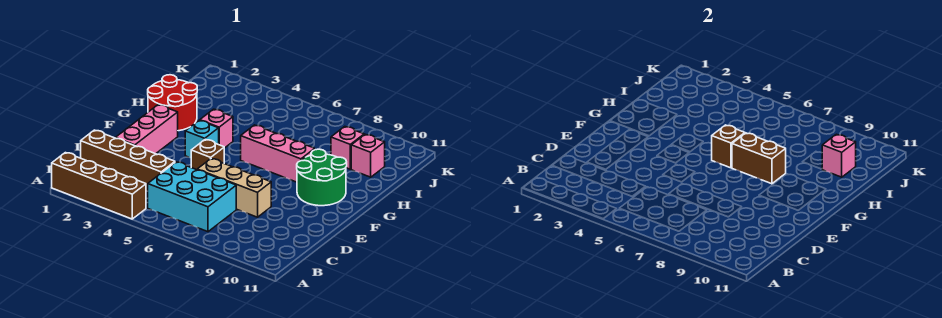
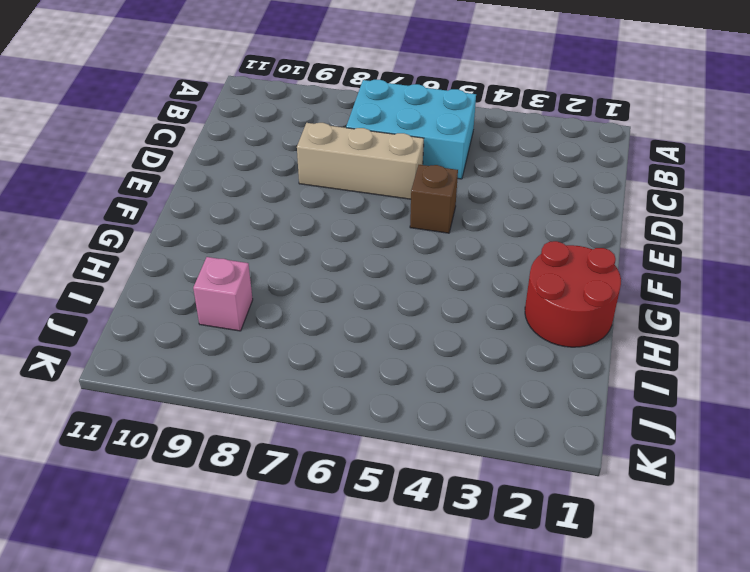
none -> brown brick A1:A4 level 1
none -> brown brick C1:C4 level 1
none -> pink brick D2:F2 level 1

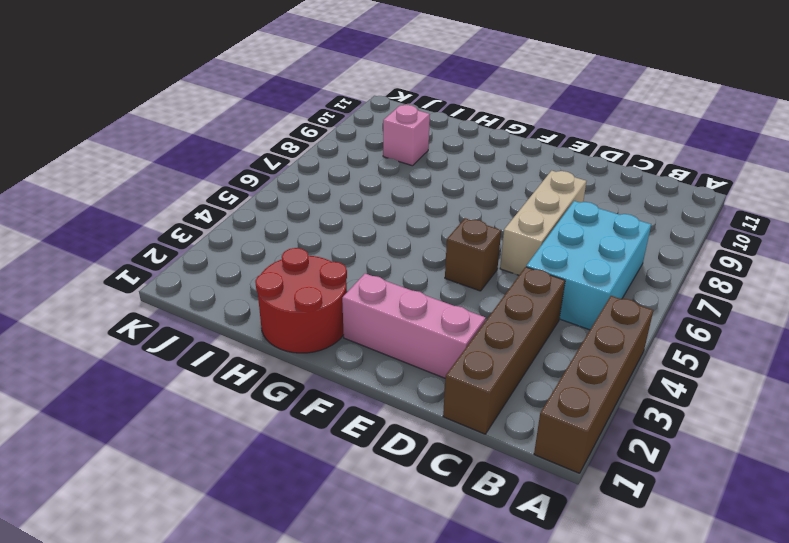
none -> cyan brick F4 level 1
none -> green round brick F9:G10 level 1
none -> pink brick G4 level 1

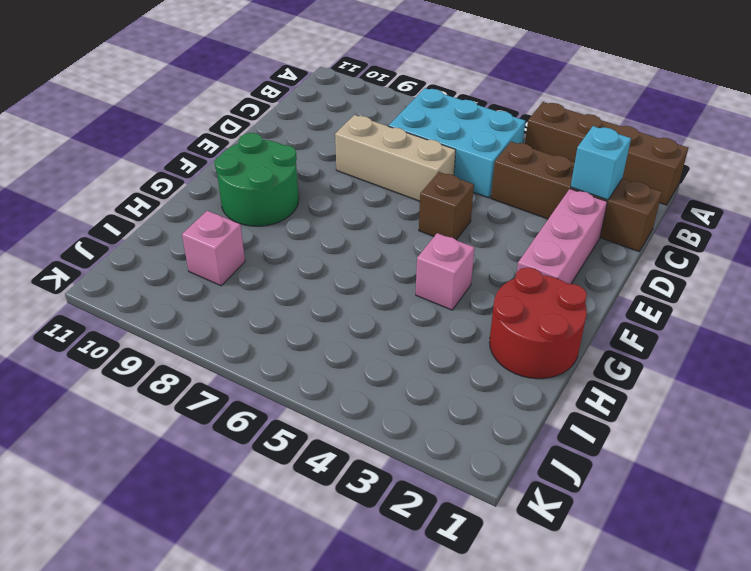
cyan brick C2 level 2 -> cyan brick F4 level 1
none -> pink brick G6:G8 level 1
none -> pink brick I10 level 1
none -> brown brick G6 level 2

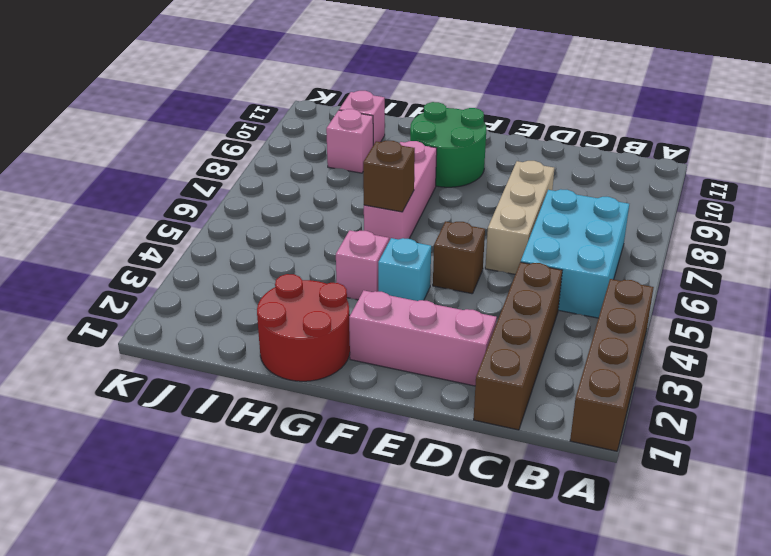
none -> brown brick G7:G8 level 2
none -> pink brick I10 level 2

